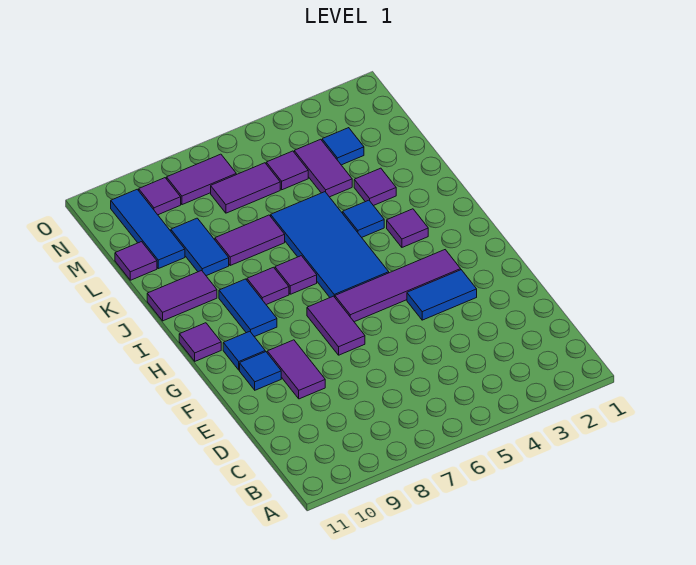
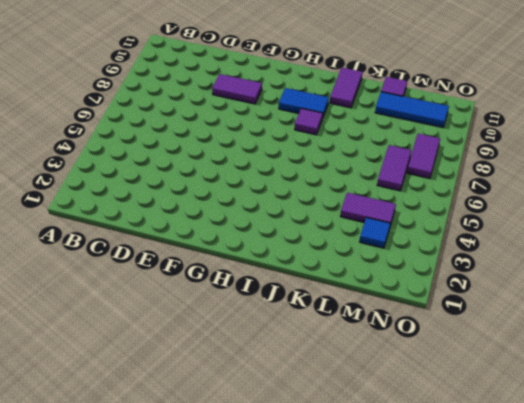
none -> blue tile F3:F4 level 1
none -> purple tile F7:G7 level 1
none -> blue tile F10 level 1

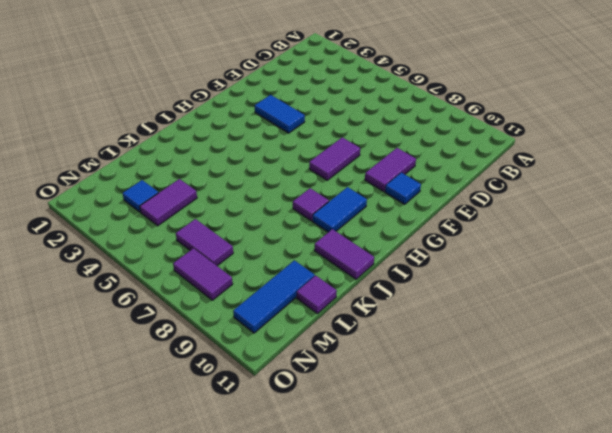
none -> purple tile G3:G6 level 1
none -> blue tile G10 level 1
none -> blue tile H5:K6 level 1

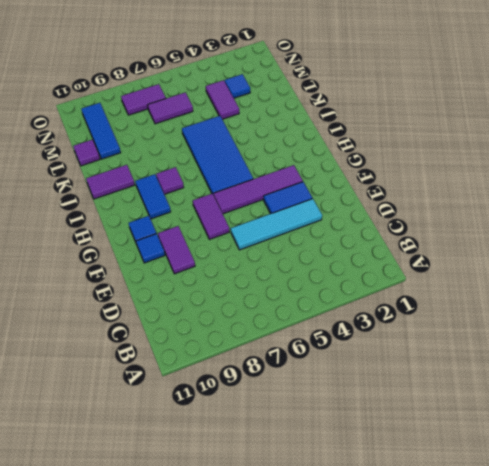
cyan tile E3:E6 level 1 -> none
none -> purple tile H11 level 1
none -> purple tile I3 level 1
none -> purple tile I7 level 1

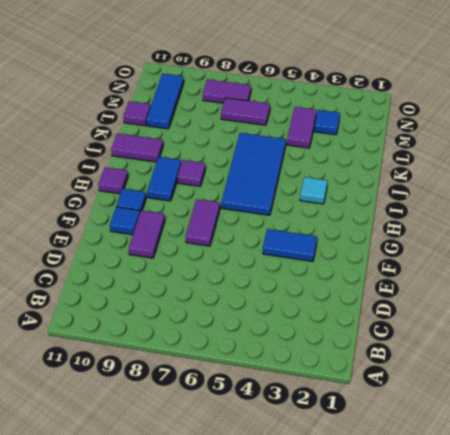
cyan tile I3 level 1 -> purple tile I3 level 1
none -> purple tile G3:G6 level 1
none -> purple tile I7 level 1
none -> blue tile J4 level 1

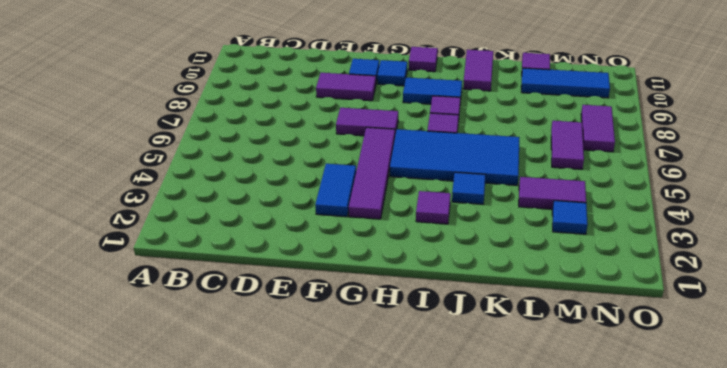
none -> purple tile K3 level 1
none -> purple tile K7:K8 level 1
none -> blue tile K9:L9 level 1

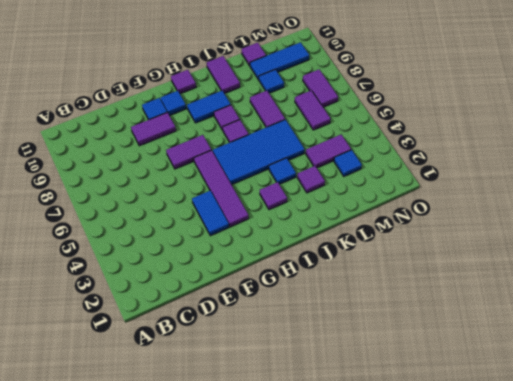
blue tile L9 level 1 -> blue tile K9:L9 level 1
none -> purple tile M5 level 1
none -> purple tile N9 level 1

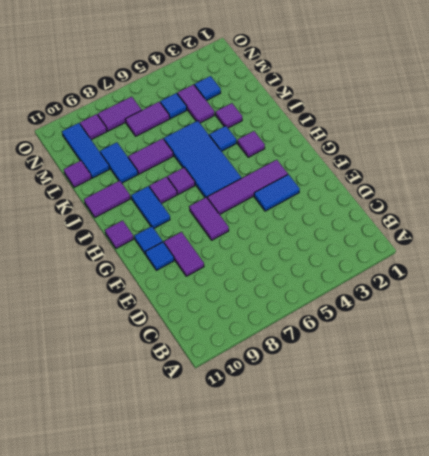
blue tile M5 level 1 -> purple tile M5 level 1

